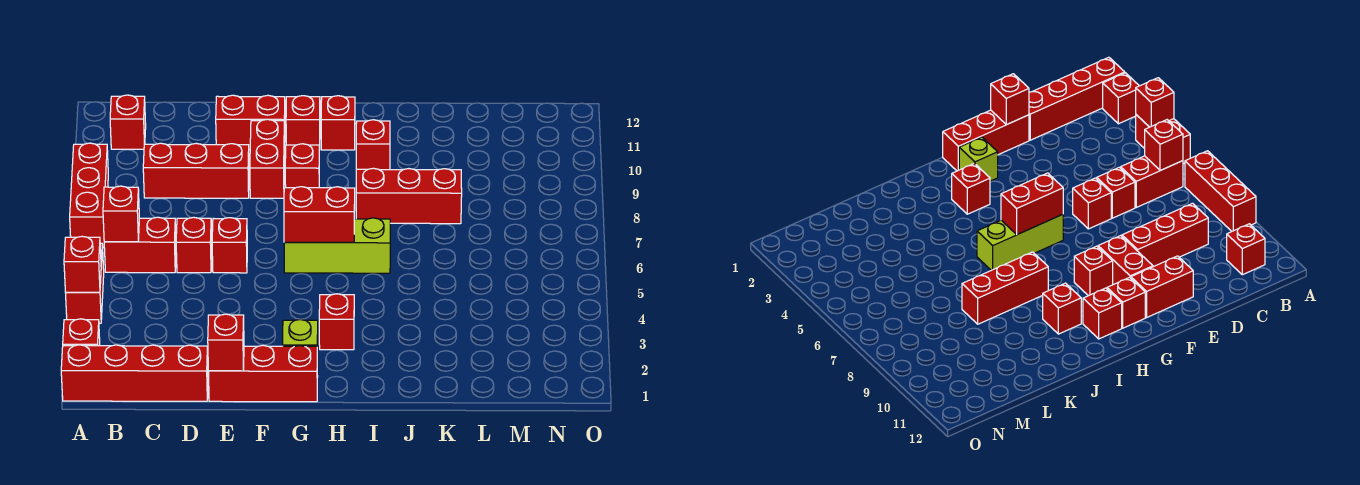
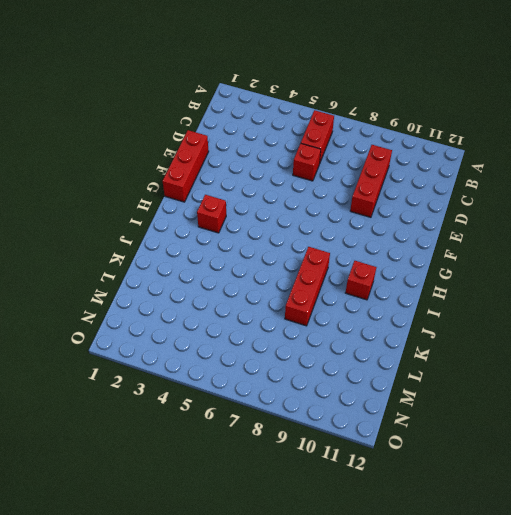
none -> red brick A1:D1 level 1
none -> red brick A2 level 1
none -> red brick A4:A5 level 1

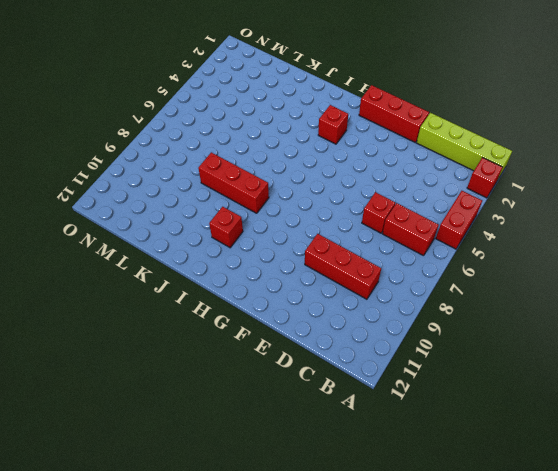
lime brick A1:D1 level 1 -> red brick A1:D1 level 1
none -> red brick A7:A9 level 1
none -> red brick B11 level 1
none -> red brick E6 level 1

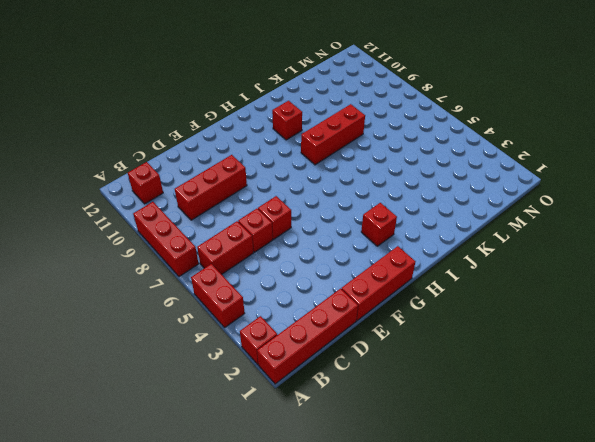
none -> red brick E11:F11 level 1
none -> red brick F9:F10 level 1
none -> lime brick G2 level 1

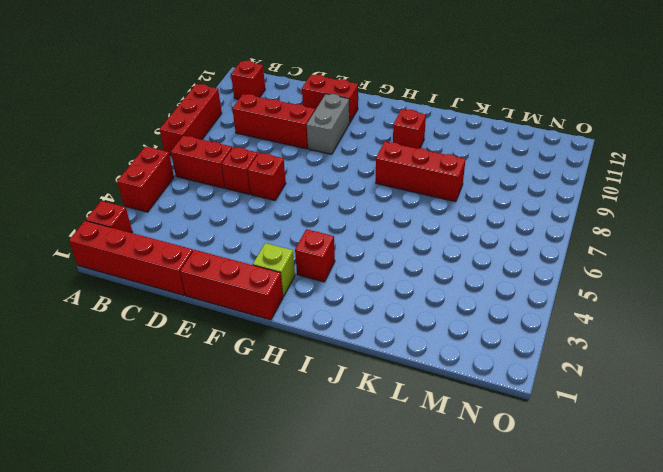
grey brick F9:F10 level 1 -> red brick F9:F10 level 1
none -> lime brick G6:I6 level 1
none -> red brick G9 level 1
none -> red brick G11 level 1

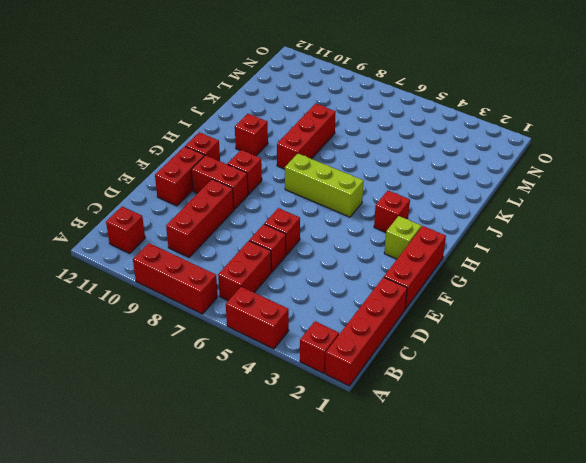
lime brick H5:H7 level 1 -> lime brick G6:I6 level 1
none -> red brick H11 level 1
none -> red brick A4 level 2
none -> red brick B6 level 2

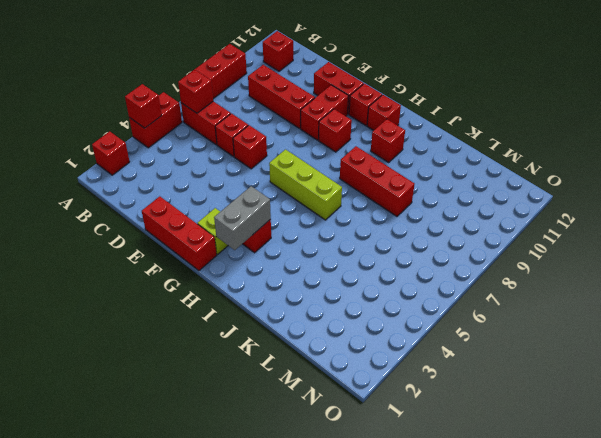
grey brick H2:H3 level 2 -> none
none -> red brick A1:D1 level 1
none -> red brick E1 level 2
none -> red brick G6:H6 level 2

